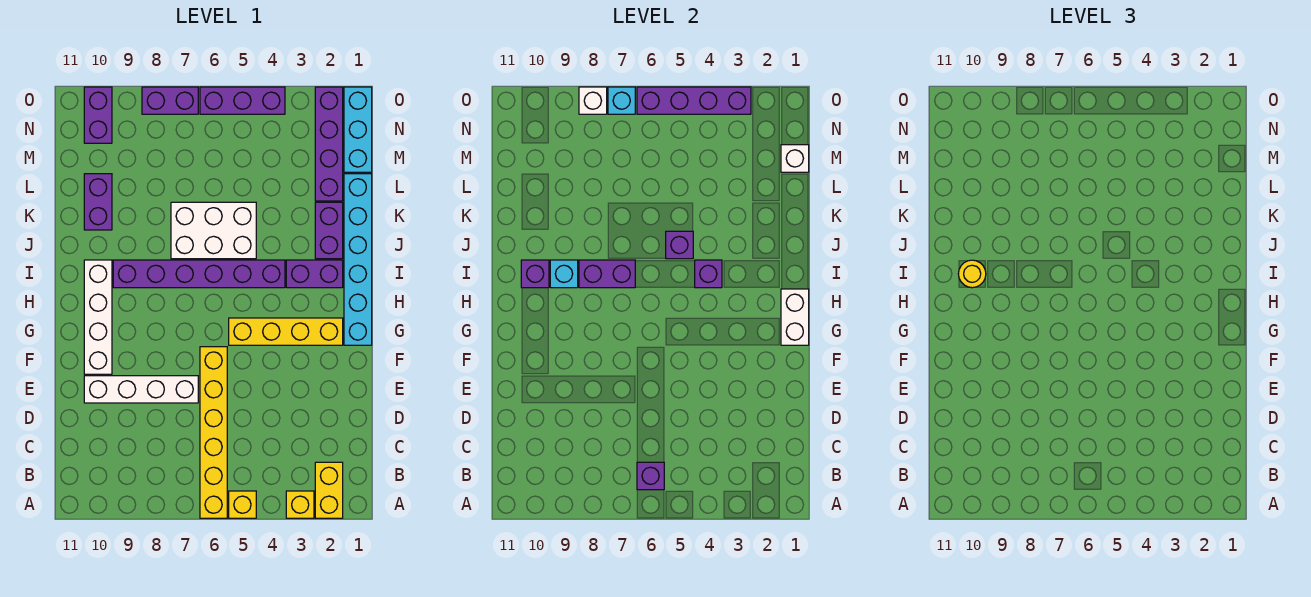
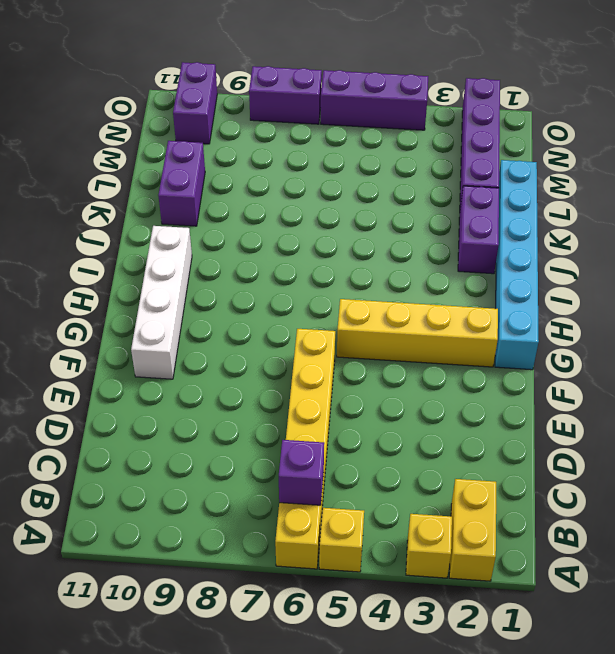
none -> white brick E7:E10 level 1
none -> purple brick I2:I3 level 1
none -> purple brick I4:I9 level 1
none -> white brick J5:K7 level 1

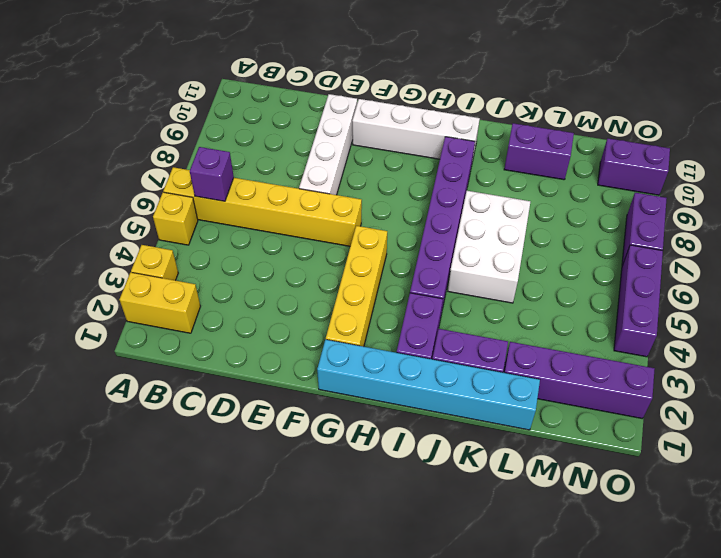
none -> cyan brick M1:O1 level 1
none -> white brick G1:H1 level 2
none -> purple brick I4 level 2
none -> purple brick I7:I8 level 2

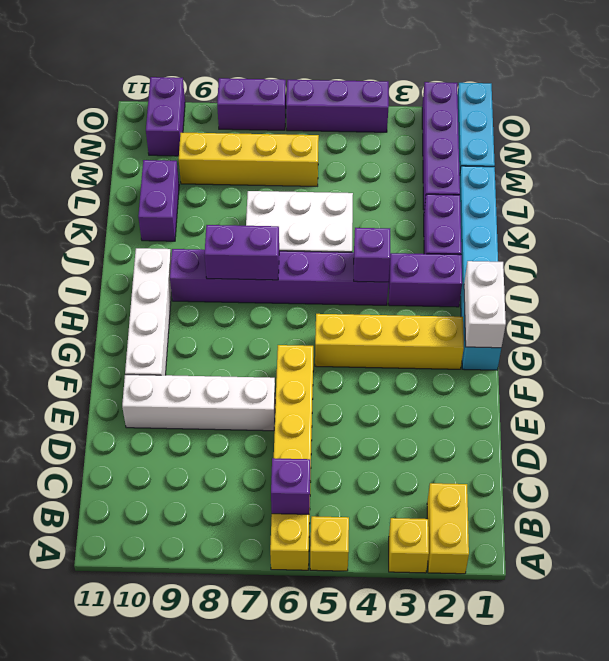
yellow brick M6:M9 level 1 -> none
none -> cyan brick I9 level 2
none -> purple brick I10 level 2
none -> purple brick J5 level 2
none -> white brick M1 level 2

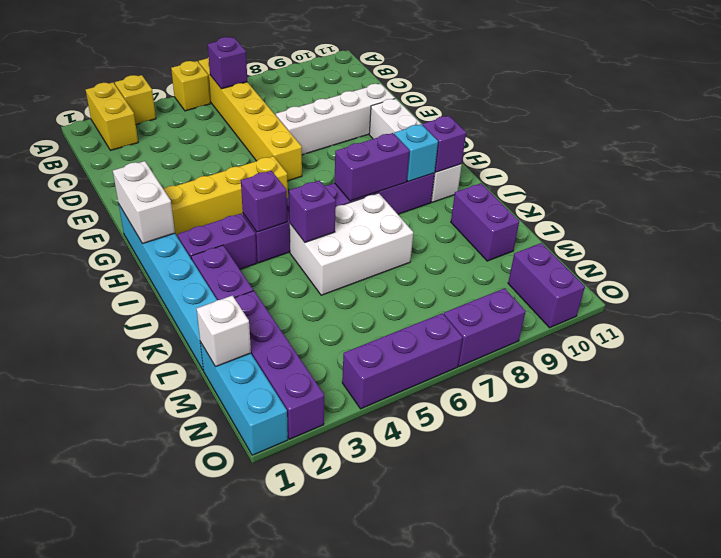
none -> purple brick O3:O6 level 2
none -> cyan brick O7 level 2
none -> white brick O8 level 2
none -> yellow round brick I10 level 3

